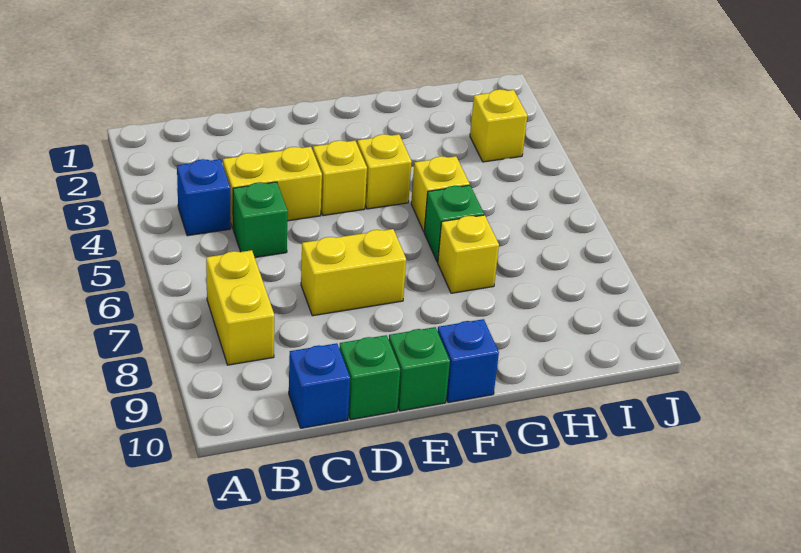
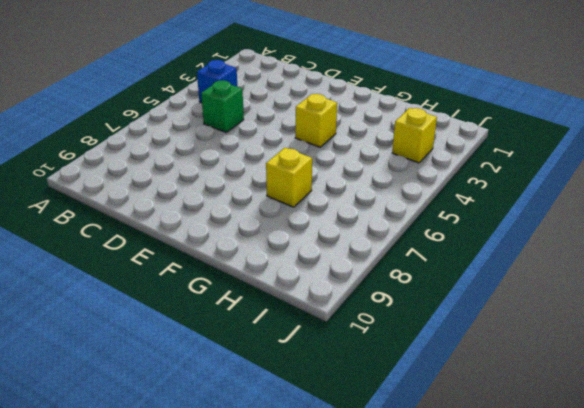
none -> yellow brick B7:B8 level 1
none -> yellow brick C4:D4 level 1
none -> blue brick C10 level 1

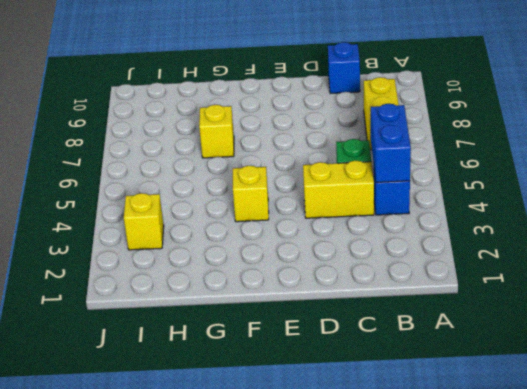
blue brick B4:B5 level 2 -> none
none -> yellow brick D7:E7 level 1
none -> green brick D10 level 1
none -> yellow brick E4 level 1

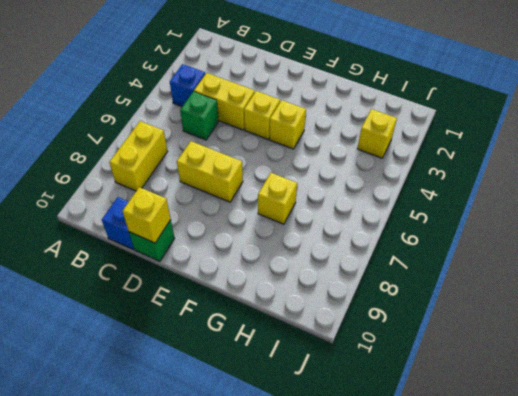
yellow brick D10 level 2 -> yellow brick G5 level 1
none -> green brick E10 level 1
none -> blue brick F10 level 1
none -> green brick G6 level 1

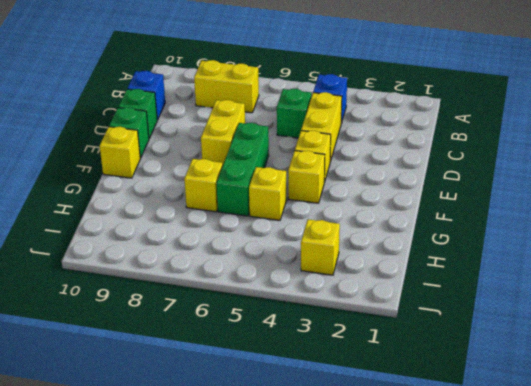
green brick E6:G6 level 1 -> green brick G6 level 1
yellow brick F10 level 1 -> blue brick F10 level 1

